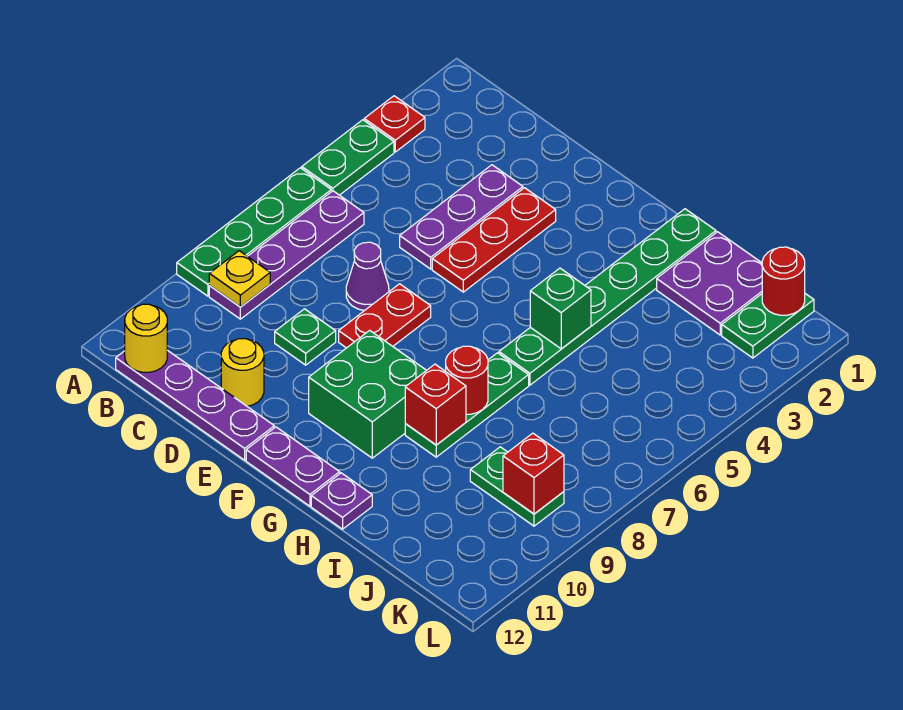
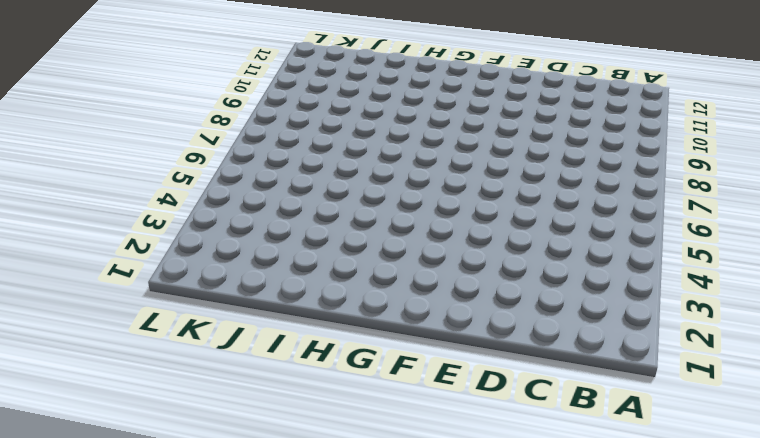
none -> red plate A3 level 1
none -> green plate A4:A5 level 1
none -> green plate A6:A9 level 1

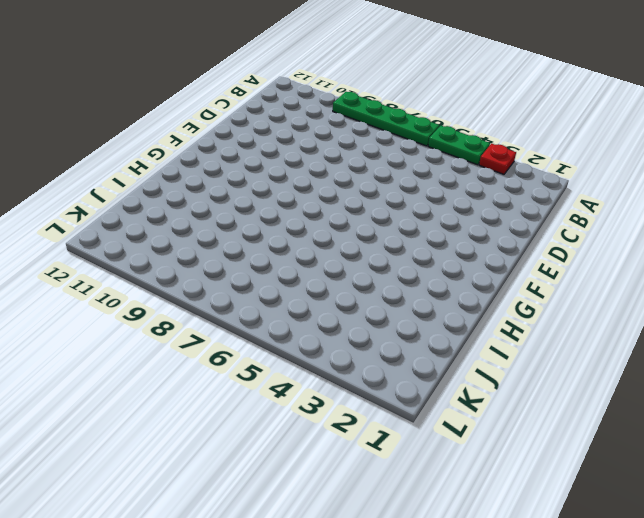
none -> purple plate B6:B9 level 1
none -> purple plate B12:E12 level 1
none -> purple plate D3:D5 level 1

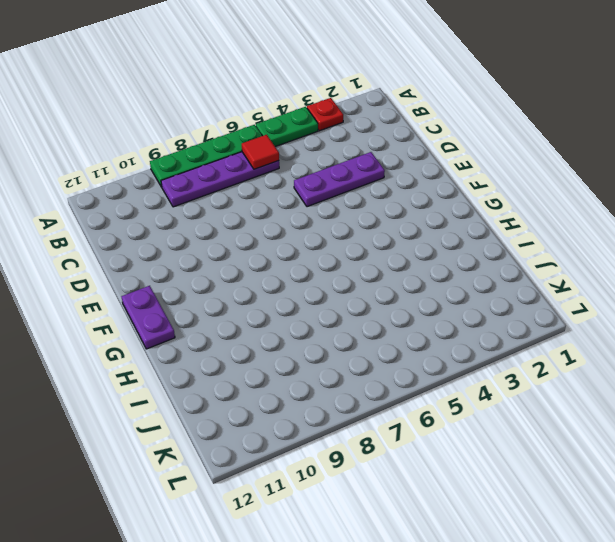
red tile B6 level 2 -> none
none -> purple plate B12:E12 level 1
none -> purple cone D7 level 1
none -> green plate D9 level 1

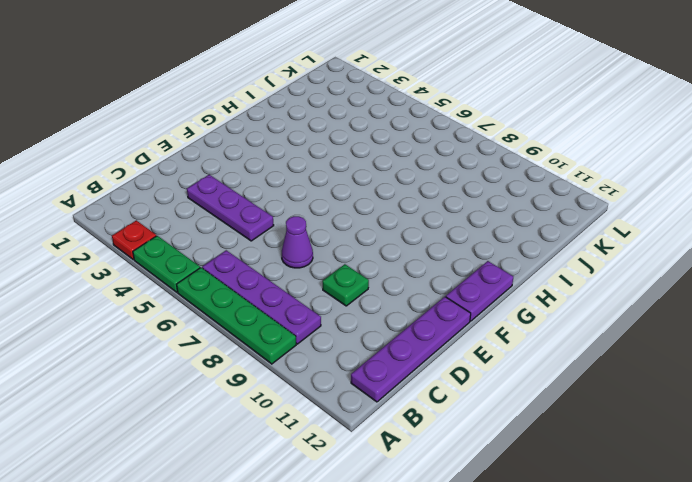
none -> yellow round brick D11 level 1
none -> red plate E3:E5 level 1
none -> red plate E7:E8 level 1

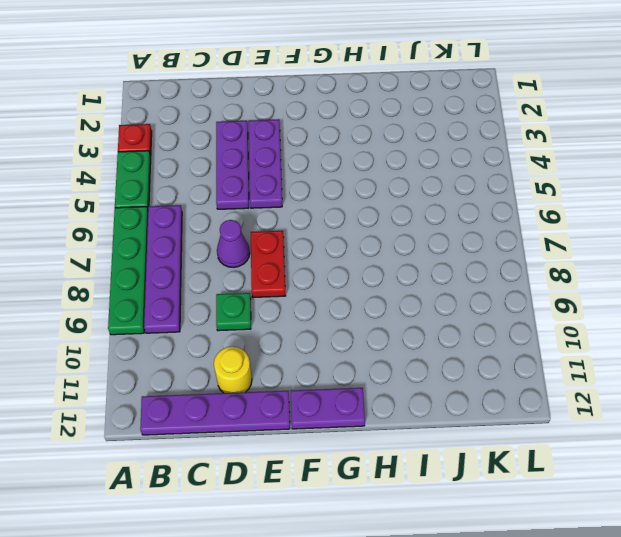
purple plate E3:E5 level 1 -> red plate E3:E5 level 1
none -> green brick F9:G10 level 1
none -> green plate H1:H6 level 1
none -> green plate H7:H9 level 1

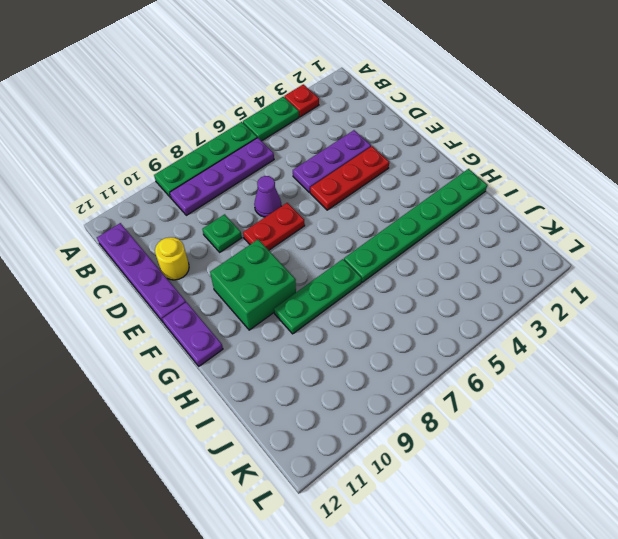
none -> purple plate H12 level 1
none -> purple plate I1:J2 level 1
none -> green plate J9:K9 level 1

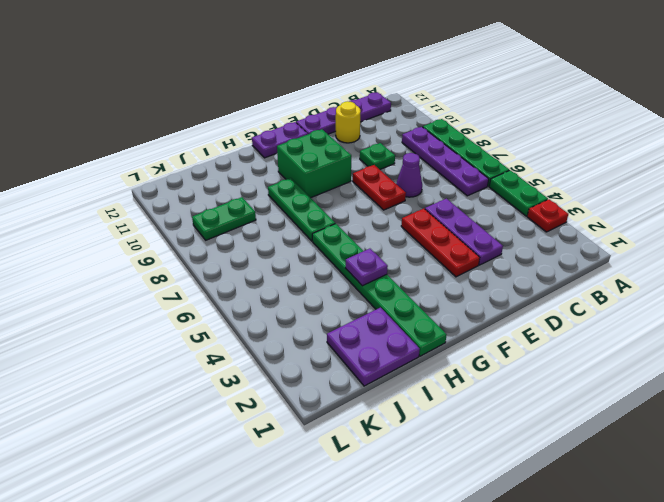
purple plate H4 level 2 -> purple plate H12 level 1
none -> green plate K1:K2 level 1
none -> yellow plate B9 level 2
none -> yellow round brick B12 level 2

